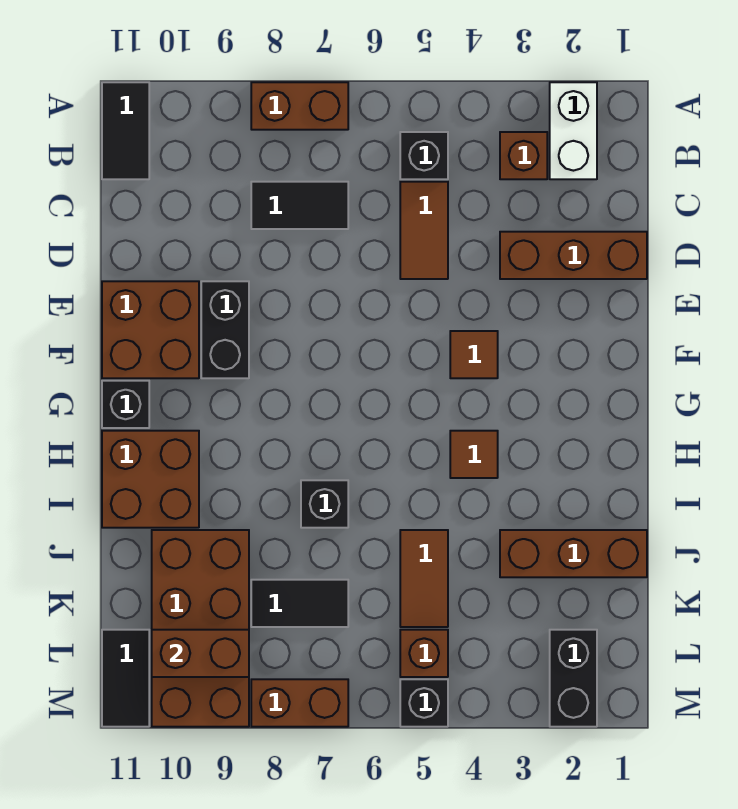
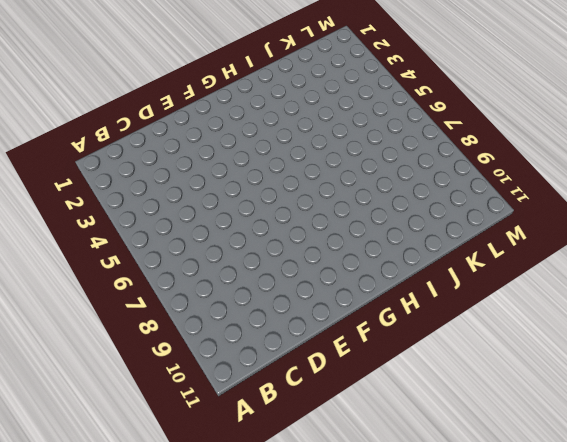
none -> white brick A2:B2 level 1
none -> brown brick A7:A8 level 1
none -> black tile A11:B11 level 1

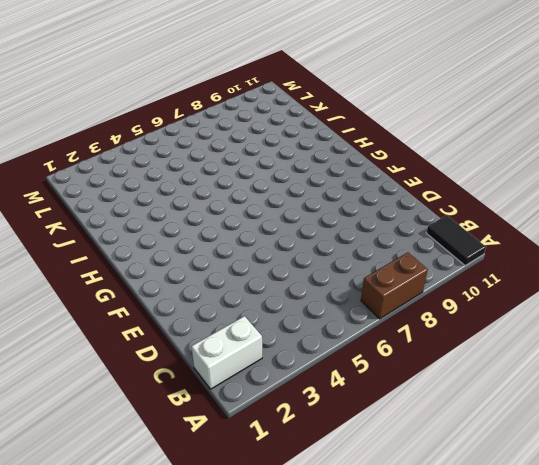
white brick B1:B2 level 1 -> white brick A2:B2 level 1
none -> brown brick B3 level 1
none -> black brick B5 level 1
none -> brown tile C5:D5 level 1

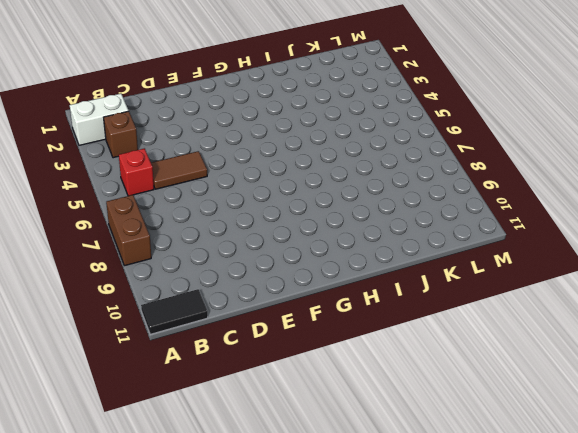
red brick B5 level 1 -> black brick B5 level 1
none -> black tile C7:C8 level 1
none -> brown brick D1:D3 level 1
none -> black brick E9:F9 level 1

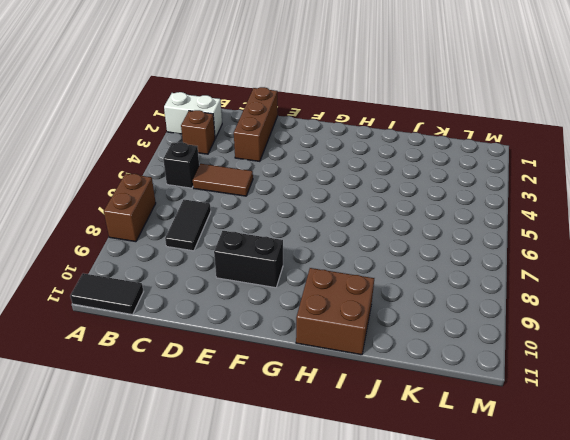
none -> brown brick E10:F11 level 1
none -> brown tile F4 level 1
none -> black brick G11 level 1

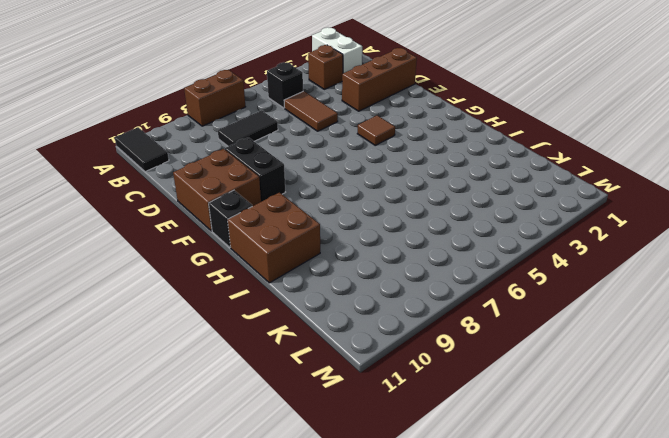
none -> brown tile H4 level 1
none -> black brick I7 level 1
none -> brown brick J1:J3 level 1

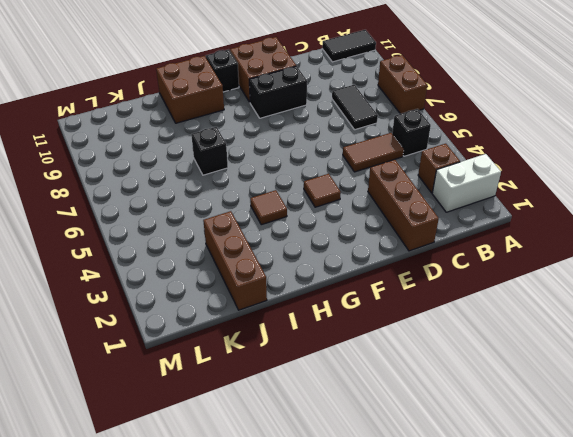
none -> brown tile J5:K5 level 1
none -> brown brick J9:M10 level 1
none -> black tile K7:K8 level 1

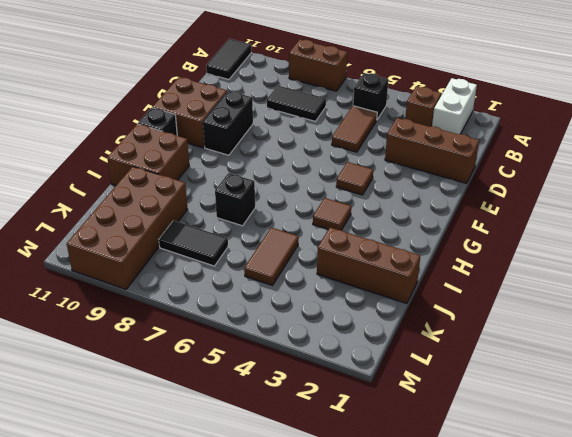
none -> black brick L2:M2 level 1
none -> brown brick L5 level 1
none -> black tile L11:M11 level 1

